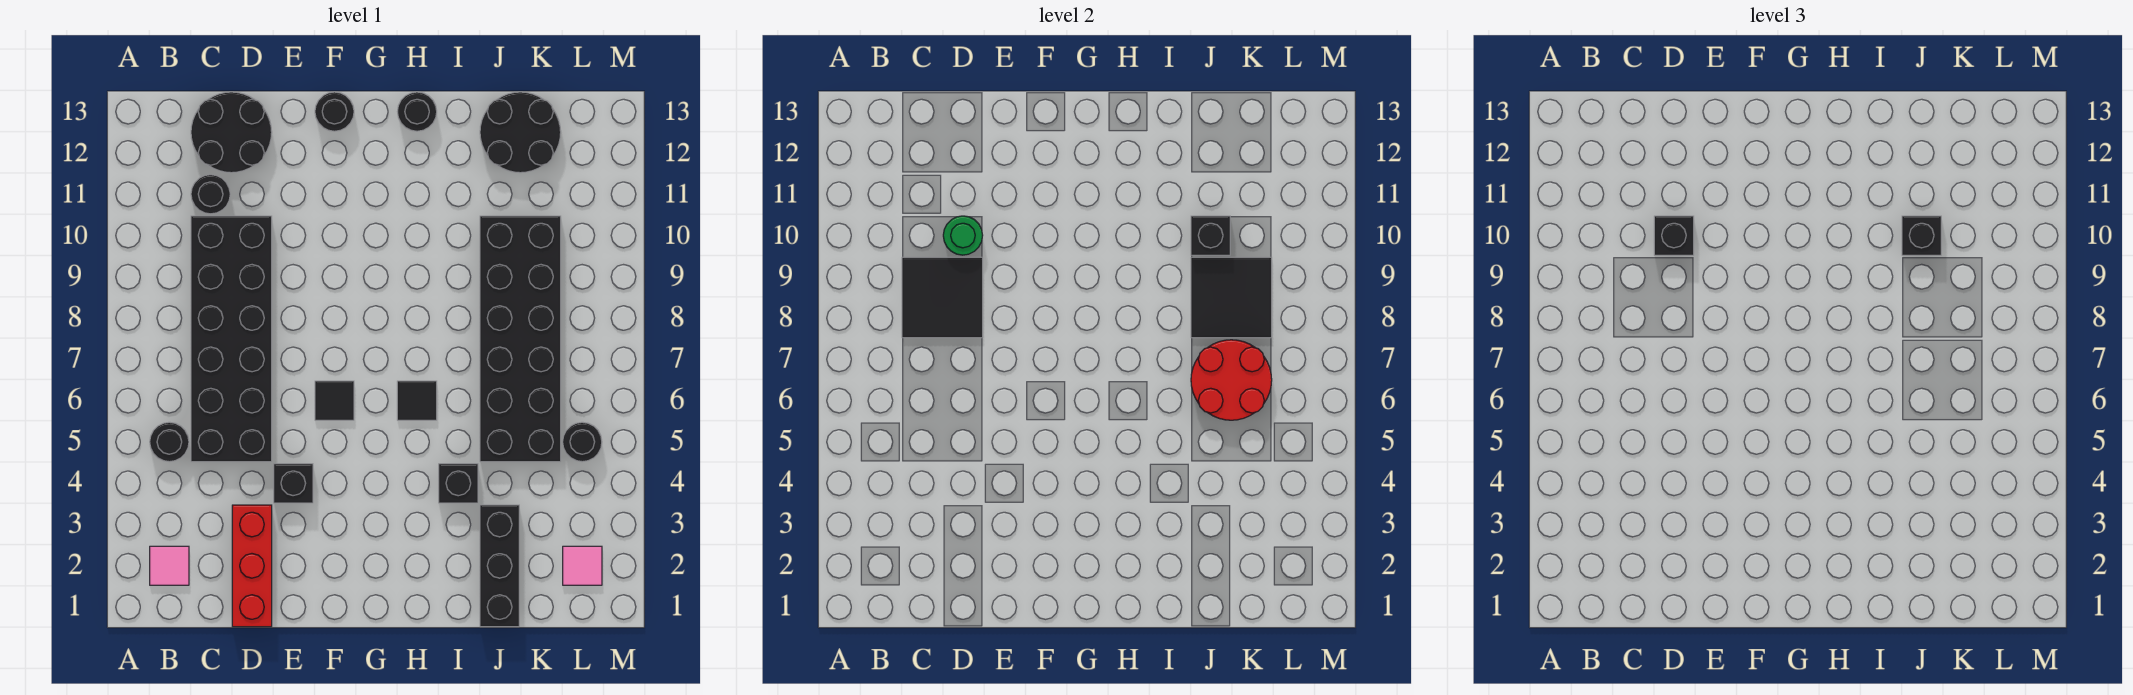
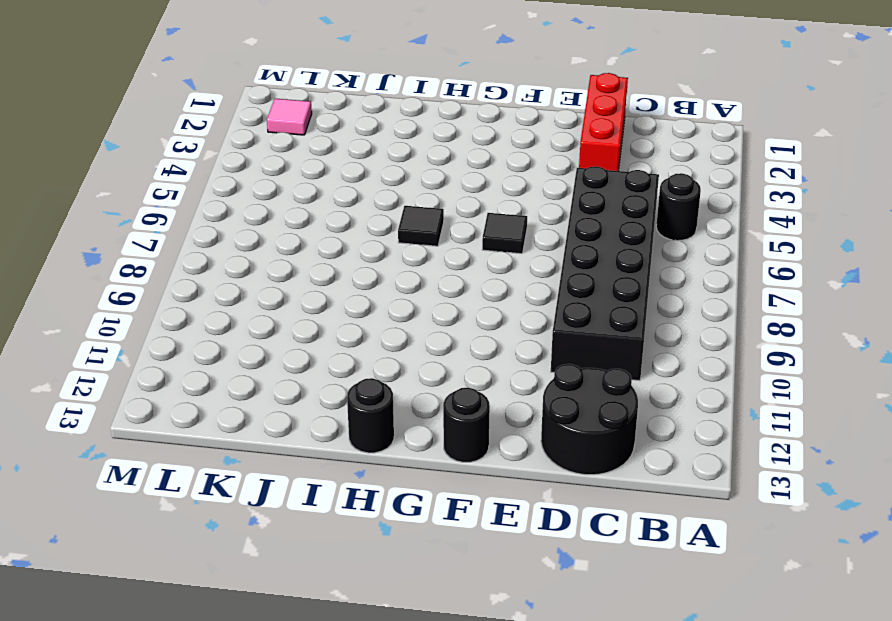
none -> pink tile B2 level 1
none -> black round brick C11 level 1
none -> black brick E4 level 1

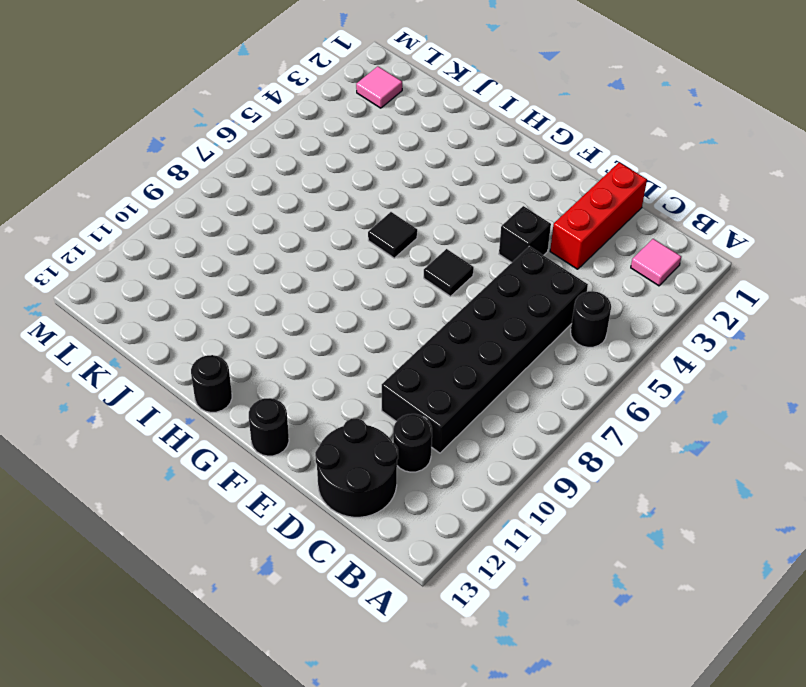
none -> black brick I4 level 1
none -> black brick J1:J3 level 1
none -> black brick J5:K10 level 1

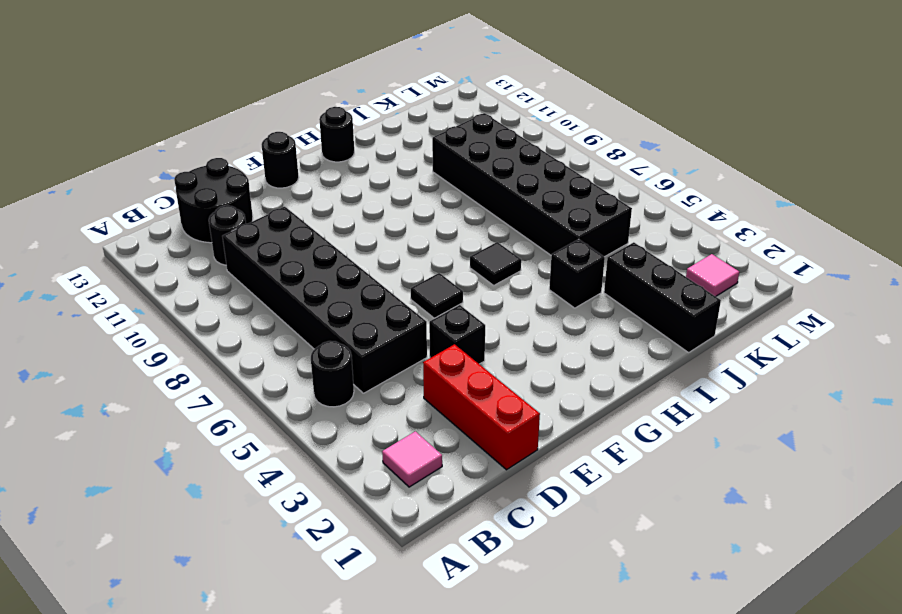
none -> black round brick J12:K13 level 1
none -> black round brick L5 level 1
none -> black tile C8:D9 level 2

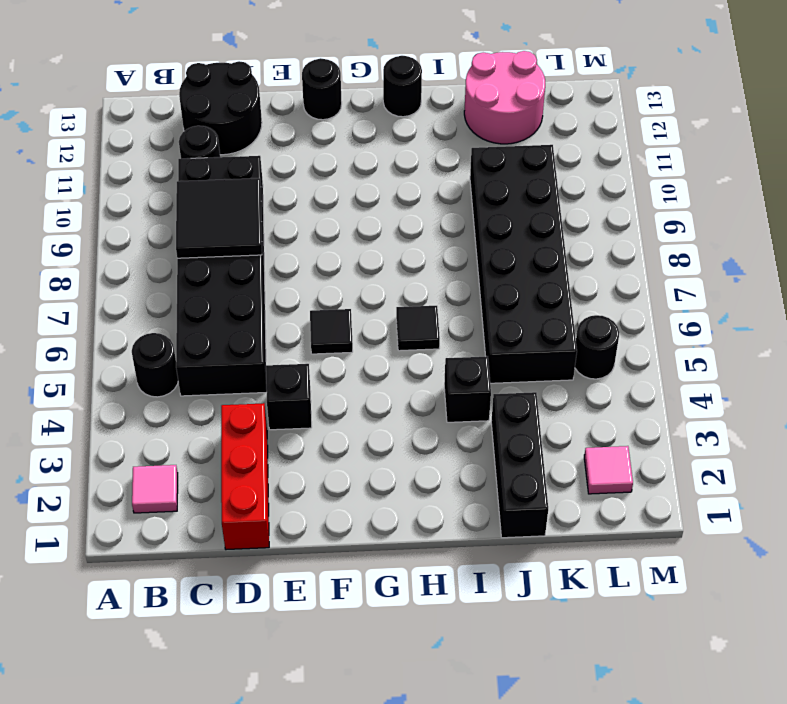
pink round brick J12:K13 level 1 -> black round brick J12:K13 level 1
none -> green round brick D10 level 2
none -> red round brick J6:K7 level 2
none -> black tile J8:K9 level 2

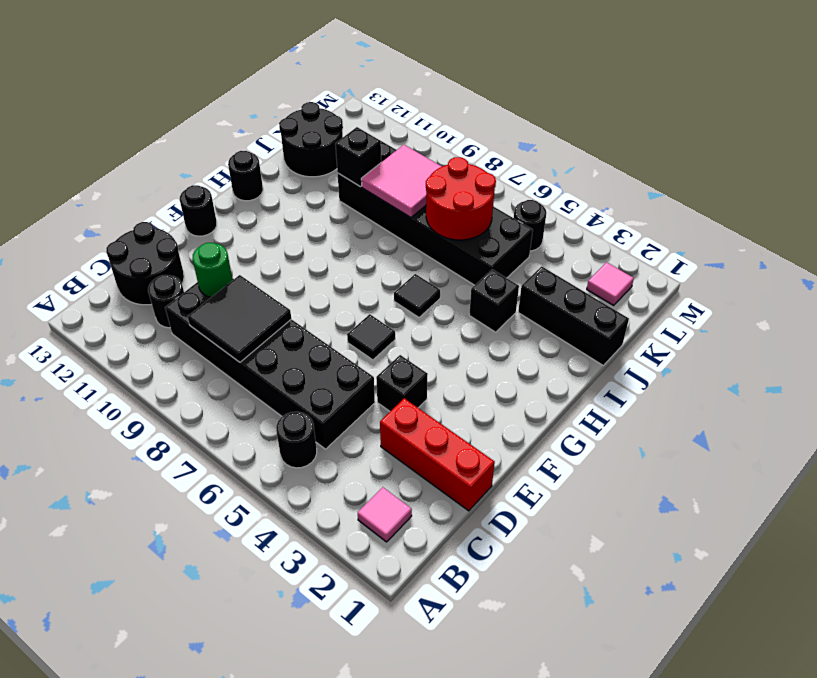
pink tile J8:K9 level 2 -> black tile J8:K9 level 2
none -> black brick D10 level 3
none -> black brick J10 level 3

